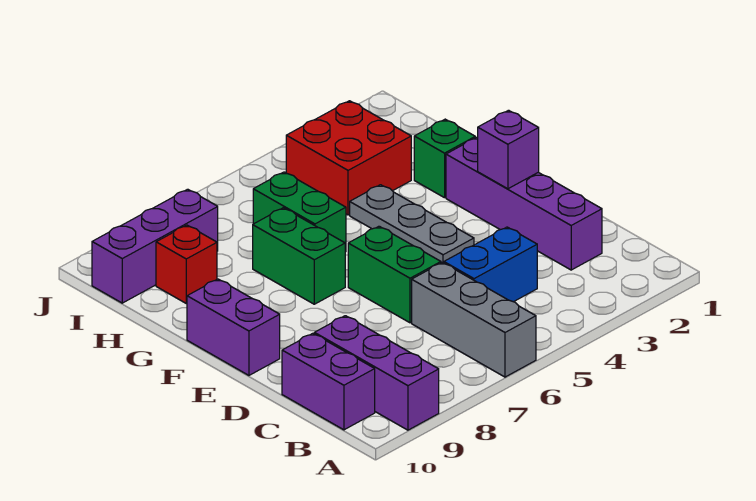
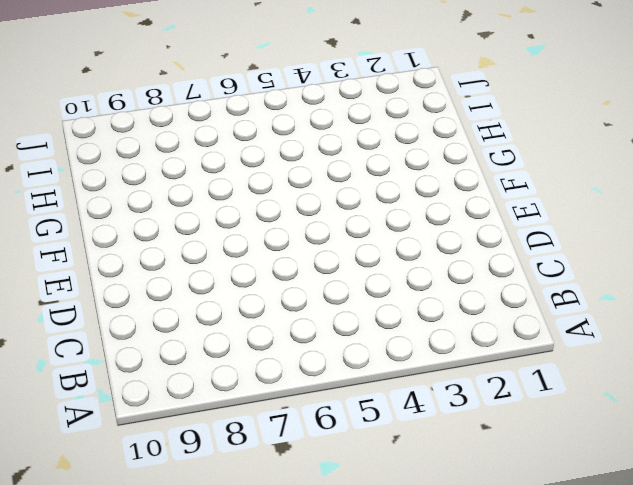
none -> grey brick A6:C6 level 1
none -> purple brick A9:C9 level 1
none -> purple brick B10:C10 level 1

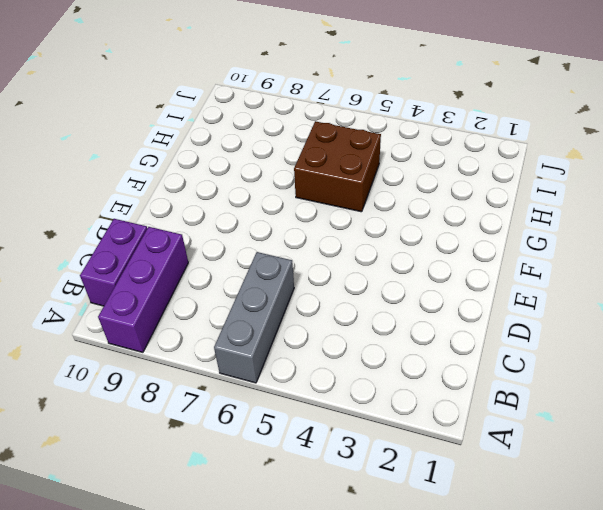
brown brick G5:H6 level 1 -> green brick G6:H6 level 1
none -> purple brick C2:F2 level 1
none -> blue brick C4:C5 level 1
none -> green brick D6:E6 level 1

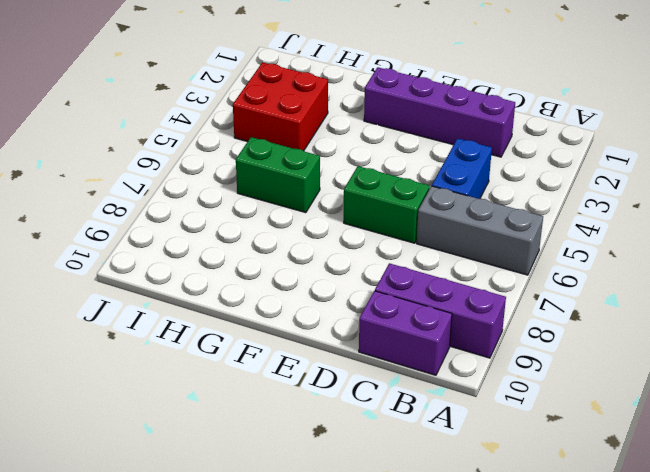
none -> grey plate E4:G4 level 1
none -> purple brick E10:F10 level 1
none -> green brick F7:G7 level 1

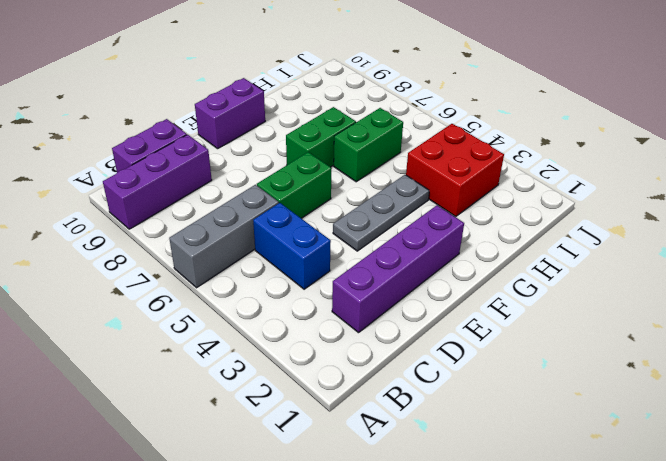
none -> green brick G2 level 1
none -> red brick H9 level 1
none -> purple brick I8:I10 level 1

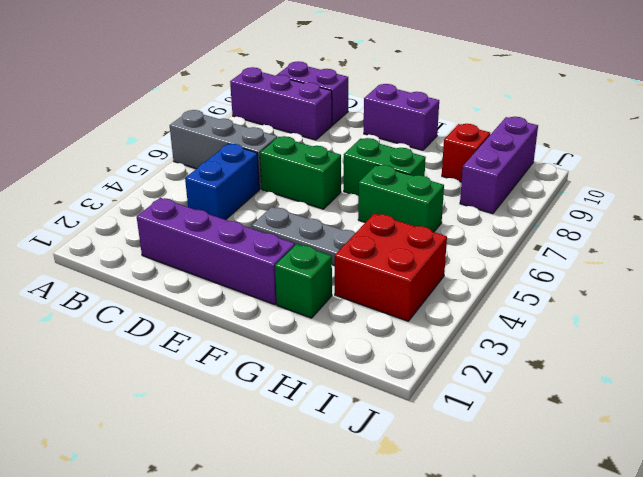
none -> purple brick E2 level 2

